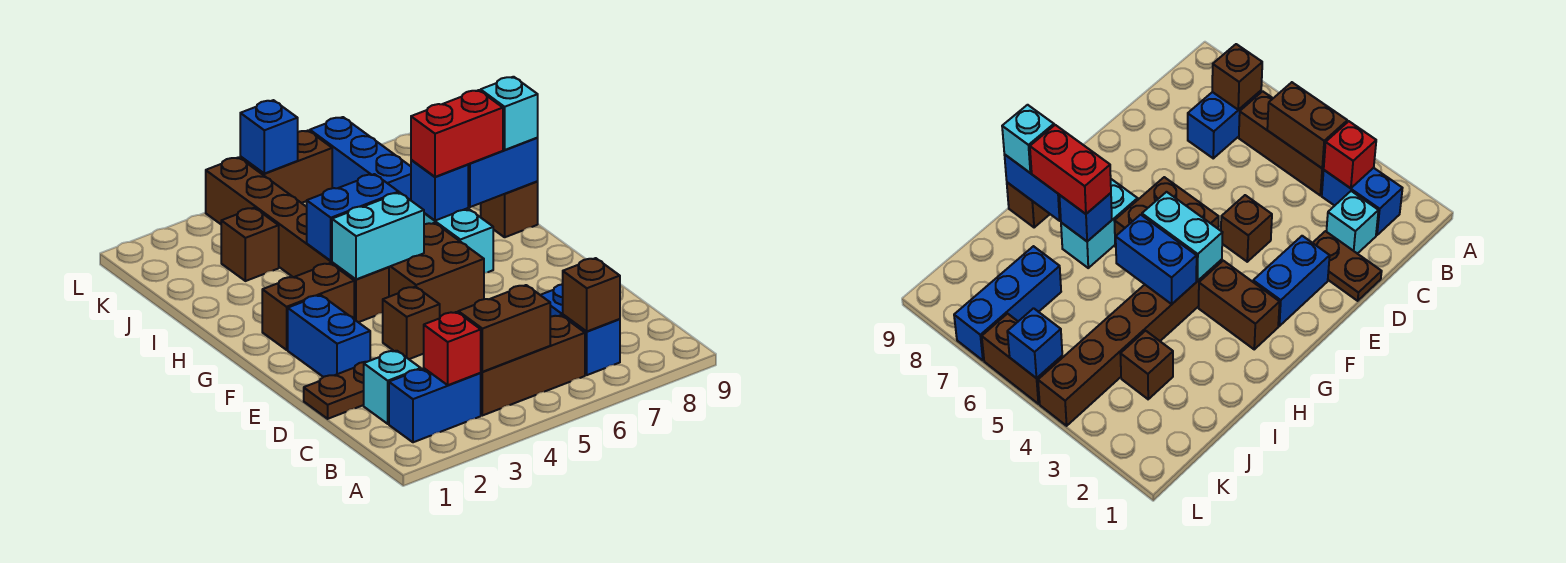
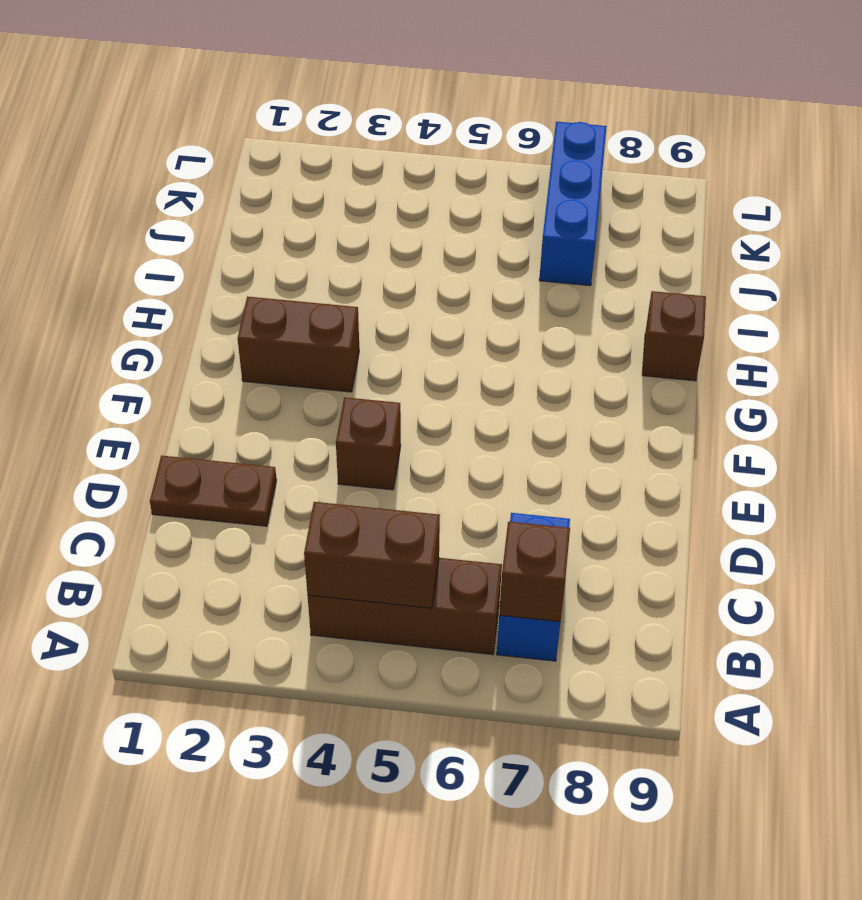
none -> blue brick B2:B3 level 1
none -> cyan brick C2 level 1
none -> blue brick E2:F2 level 1

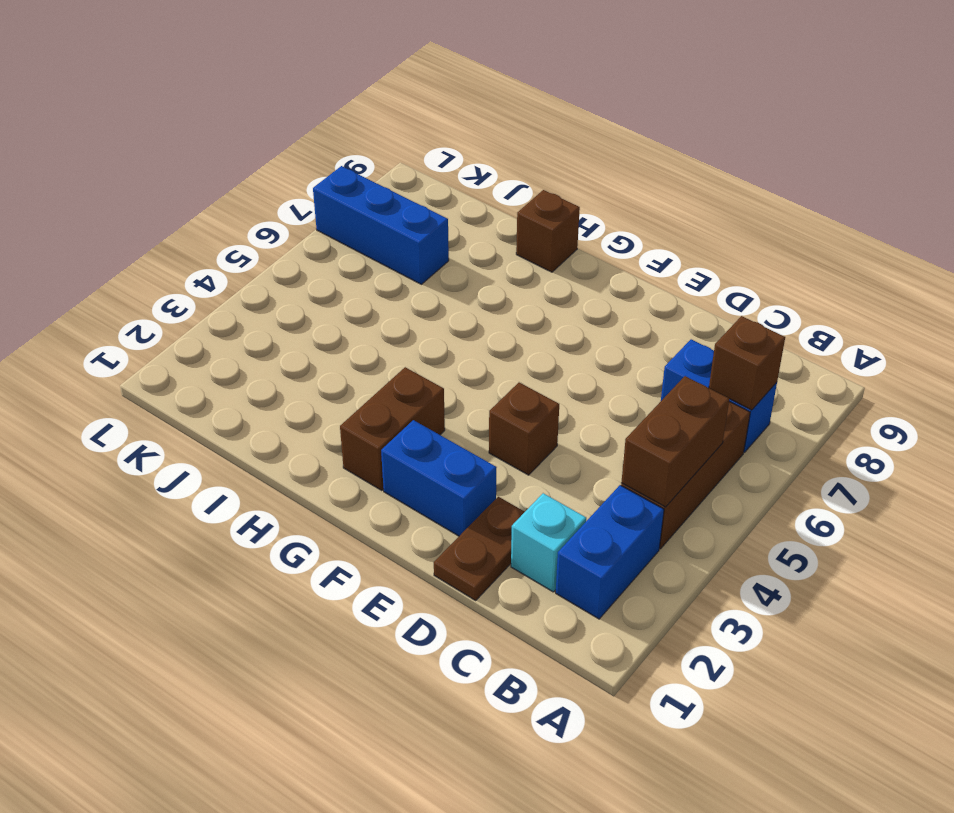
none -> brown brick F5:G6 level 1
none -> brown brick G4:L4 level 1
none -> cyan brick G7:H7 level 1

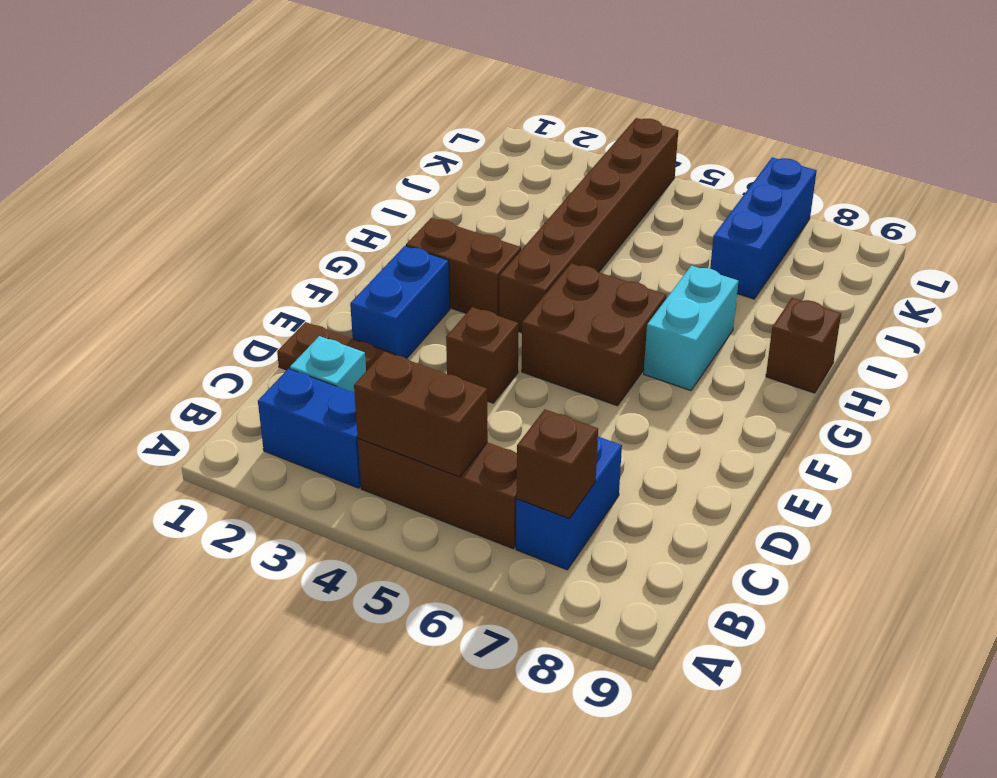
none -> brown brick J3 level 1
none -> brown brick L5:L6 level 1
none -> red brick B3 level 2

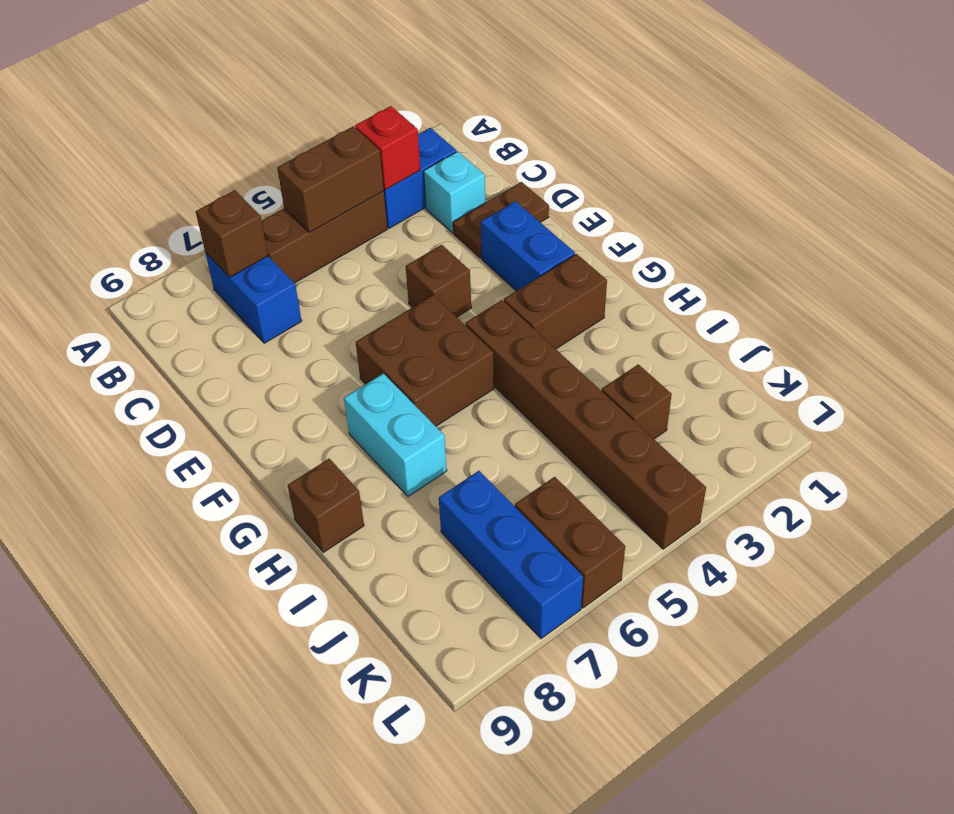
brown brick K6:L6 level 1 -> brown brick L5:L6 level 1
none -> cyan brick G4:G5 level 2
none -> blue brick H4:H5 level 2
none -> blue brick H7 level 2

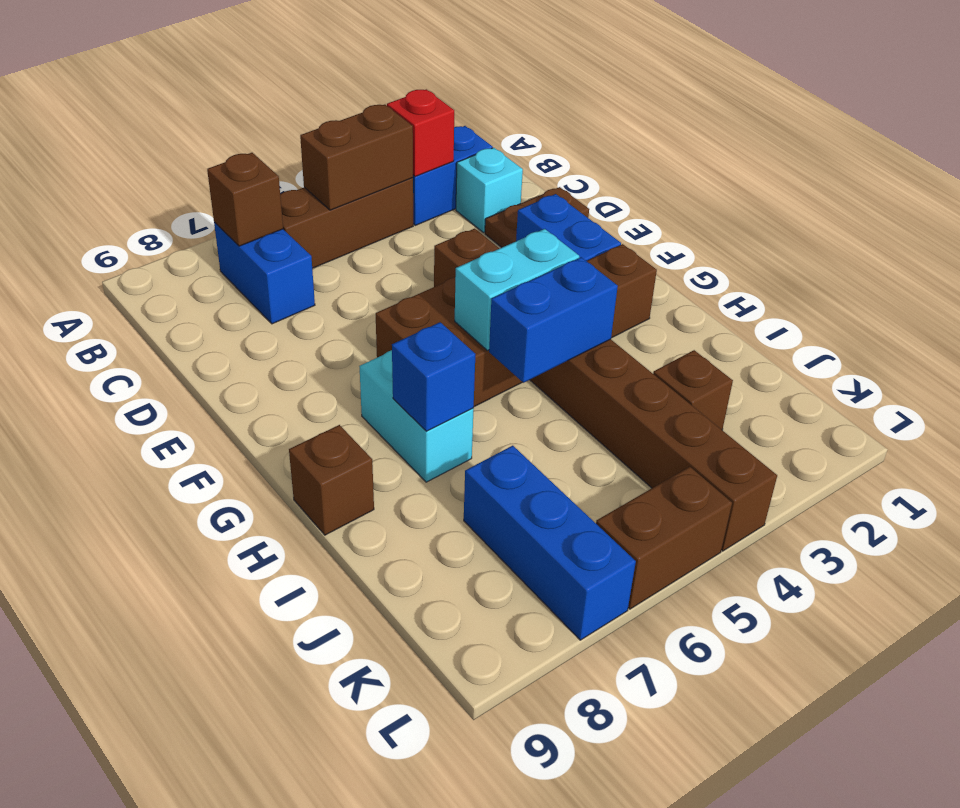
none -> blue brick H8:H9 level 2
none -> blue brick L5 level 2
none -> red brick H7:H8 level 3

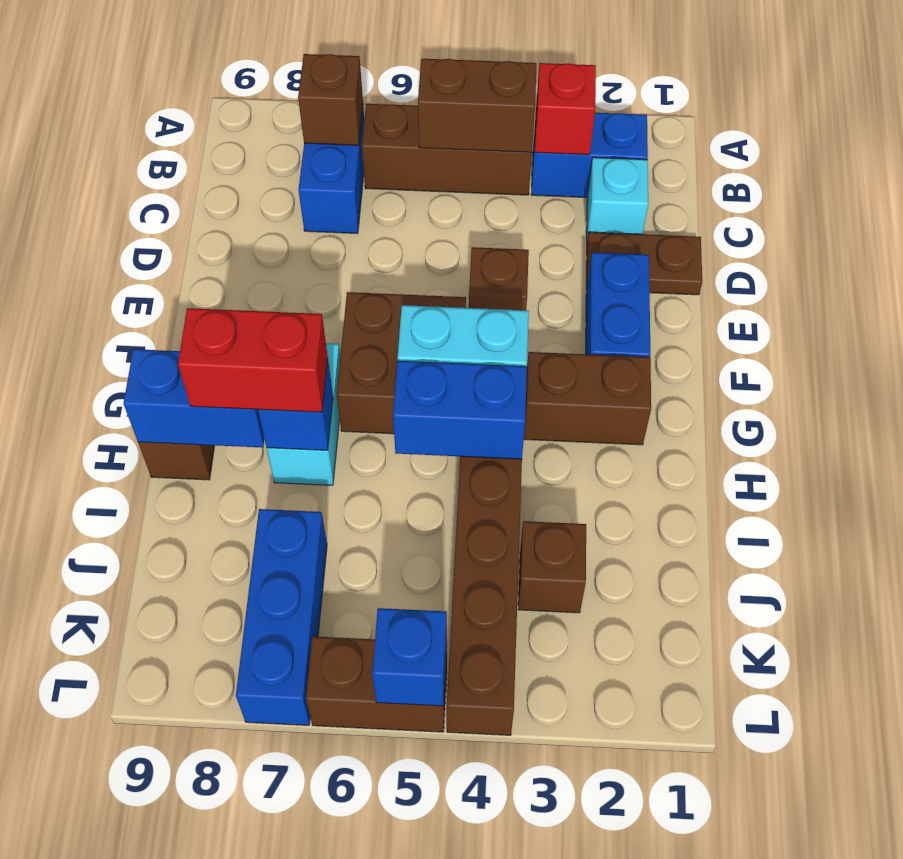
none -> cyan brick H9 level 3

